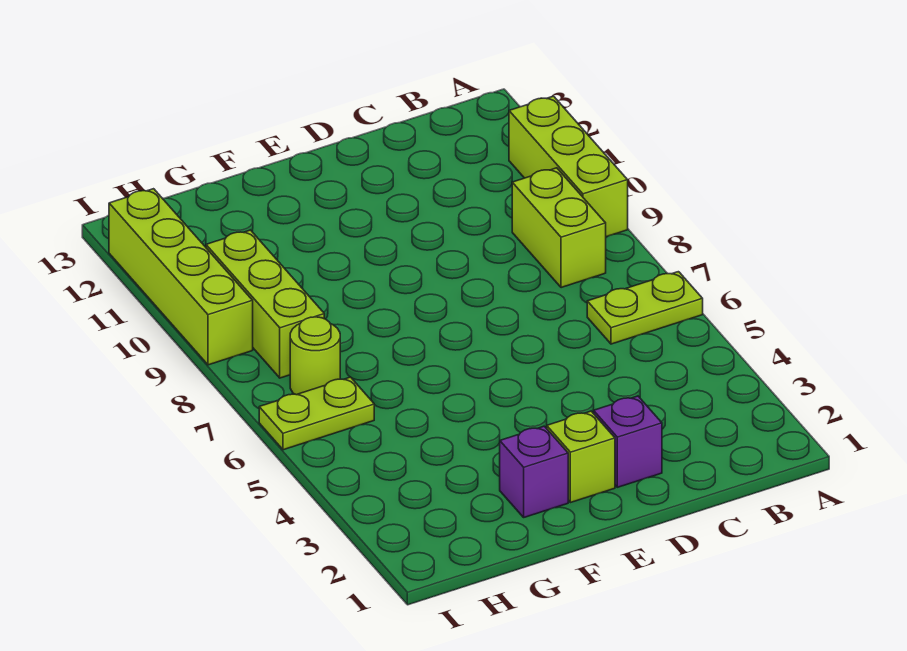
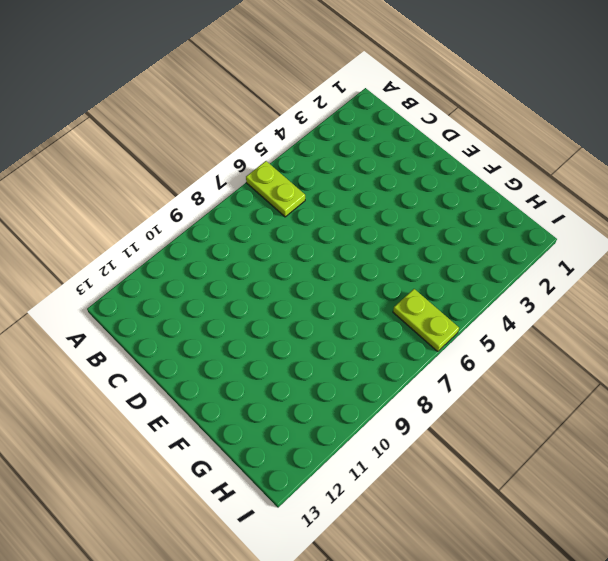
none -> lime brick A9:A11 level 1
none -> lime brick B8:B9 level 1

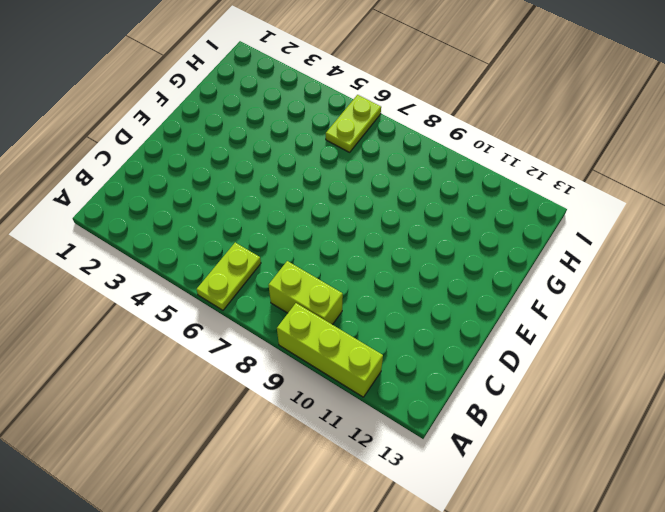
none -> purple brick D2 level 1
none -> lime brick E2 level 1

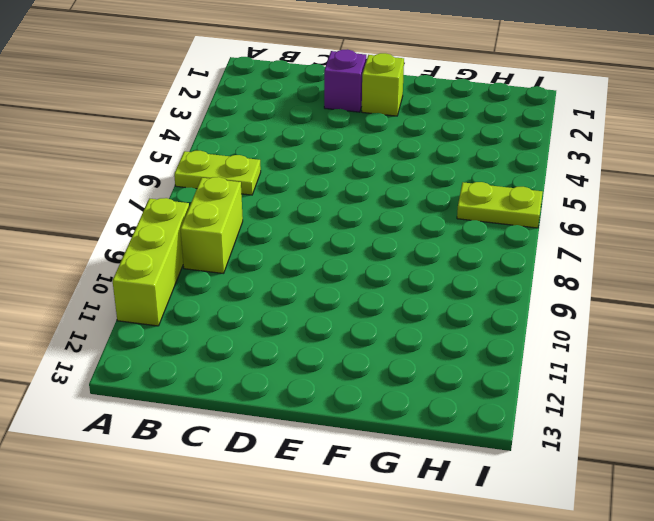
none -> purple brick F2 level 1
none -> lime round brick H7 level 1

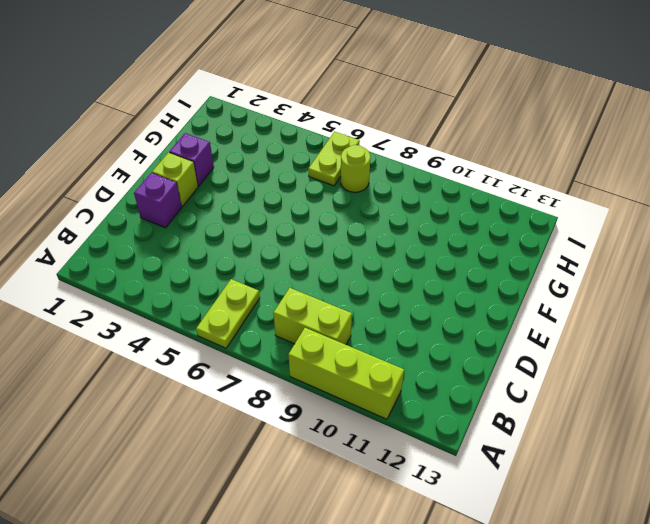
none -> lime brick H8:H10 level 1
none -> lime brick I9:I12 level 1

